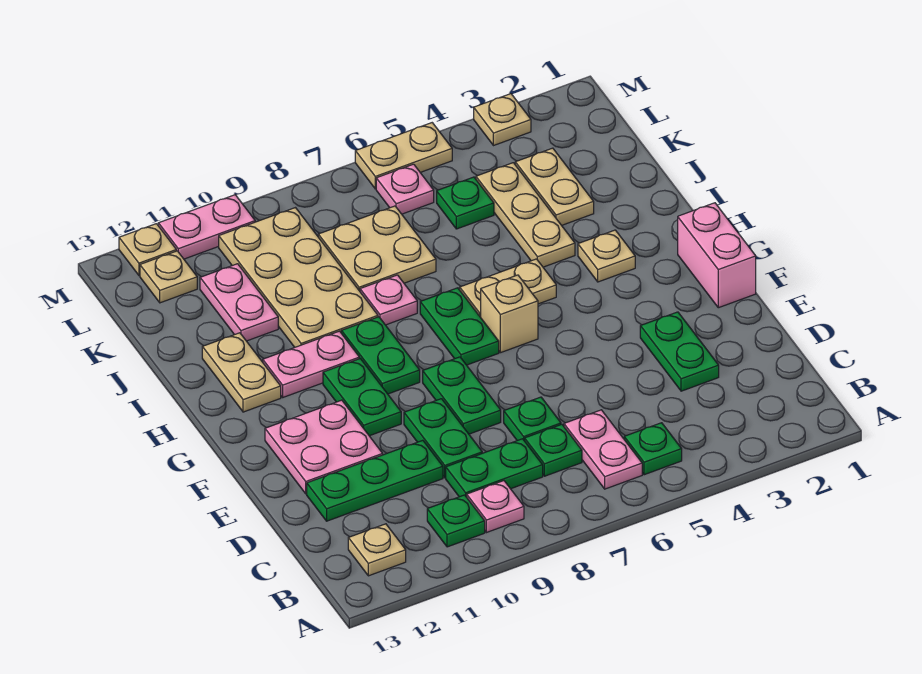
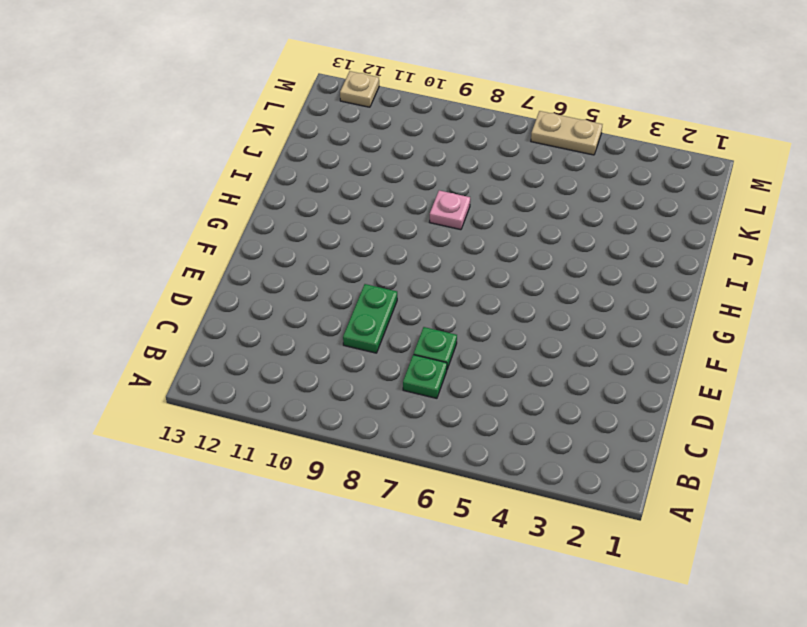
none -> green plate B5 level 1
none -> pink plate B6:C6 level 1
none -> pink plate B9 level 1
none -> green plate B10 level 1

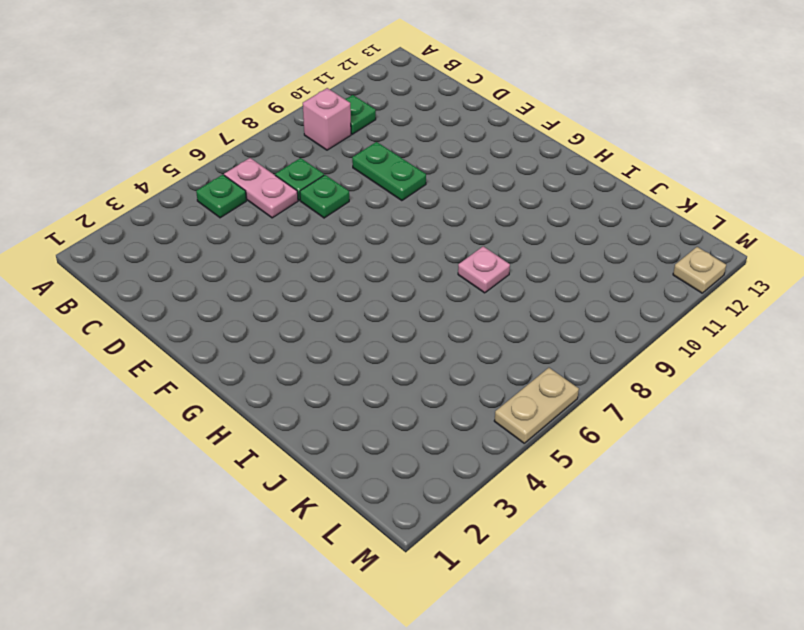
pink brick B9 level 1 -> pink plate B9 level 1
none -> tan plate B12 level 1
none -> green plate C8:C9 level 1
none -> green plate D3:E3 level 1
none -> green plate D10:D12 level 1

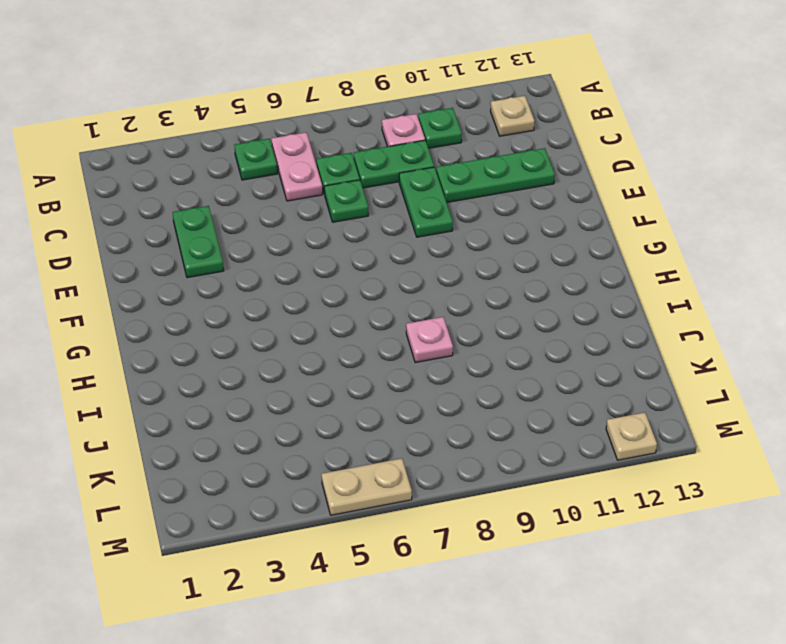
none -> green plate E8:F8 level 1
none -> pink plate E11:F12 level 1
none -> pink brick F1:G1 level 1
none -> green plate F10:G10 level 1

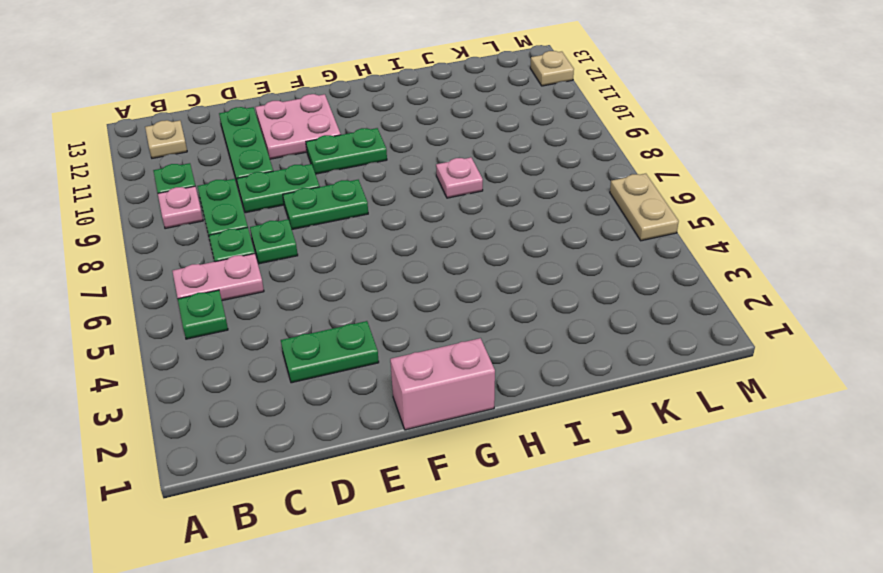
none -> tan brick G6 level 1
none -> green plate G7:H7 level 1
none -> green plate G9:H9 level 1
none -> tan plate H3 level 1

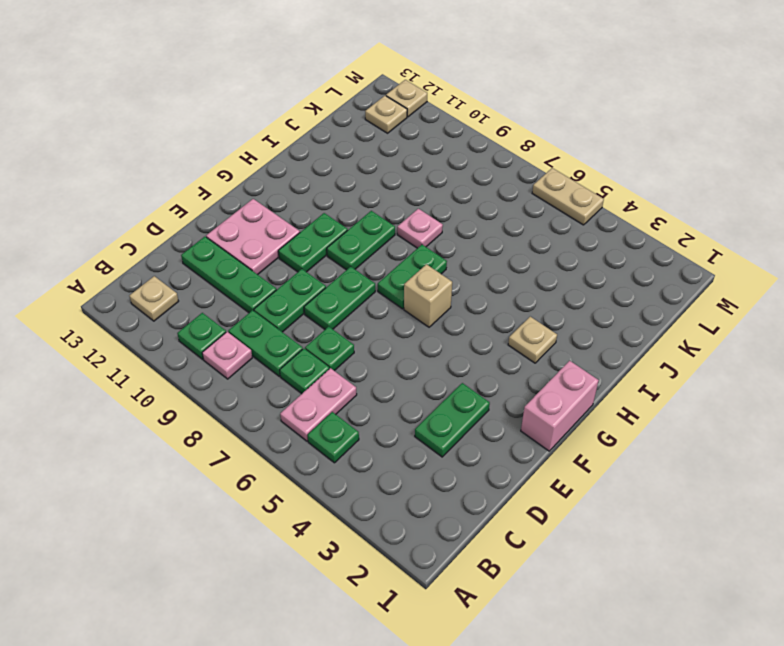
none -> tan plate H5:H6 level 1
none -> pink plate H10:H11 level 1
none -> tan plate H12:I12 level 1
none -> tan plate I4:K4 level 1

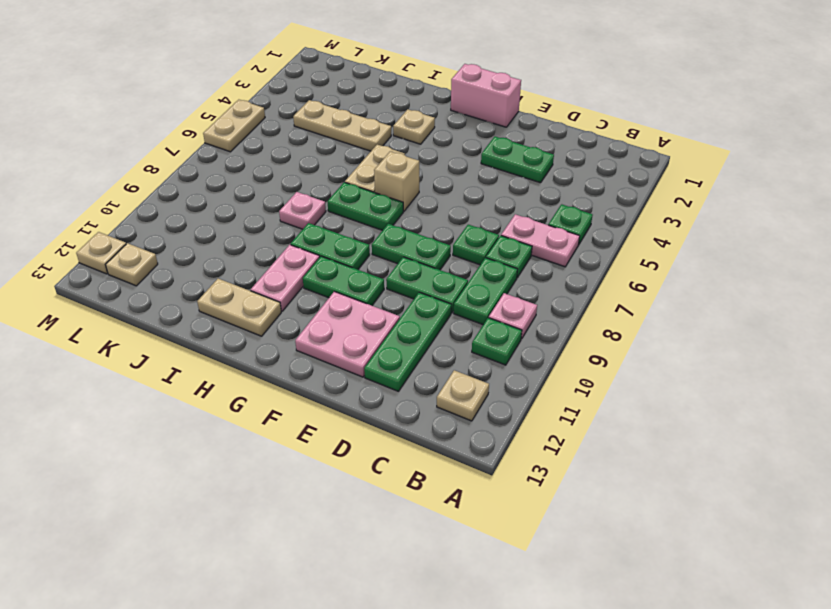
none -> tan plate I9:L10 level 1
none -> tan plate J3:K3 level 1
none -> tan plate J7:K8 level 1
none -> pink plate J11:K11 level 1

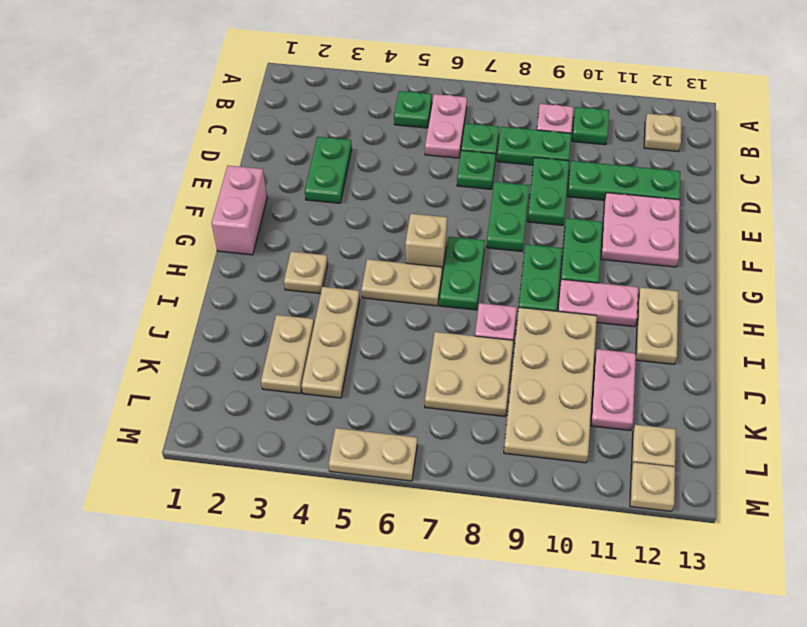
none -> green plate K5 level 1
none -> pink plate L6 level 1
none -> tan plate M3 level 1
none -> pink plate M10:M11 level 1

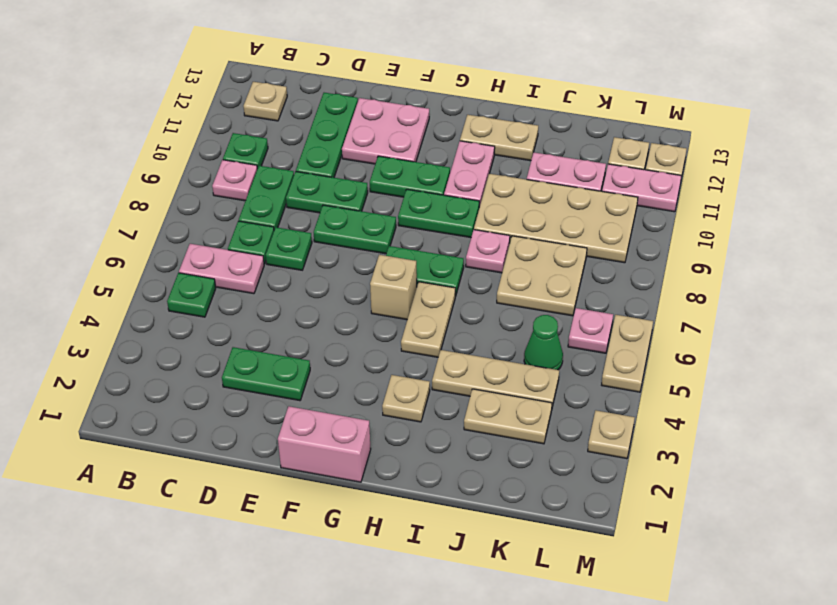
green cone K5 level 1 -> green plate K5 level 1
pink plate L11:M11 level 1 -> pink plate M10:M11 level 1

